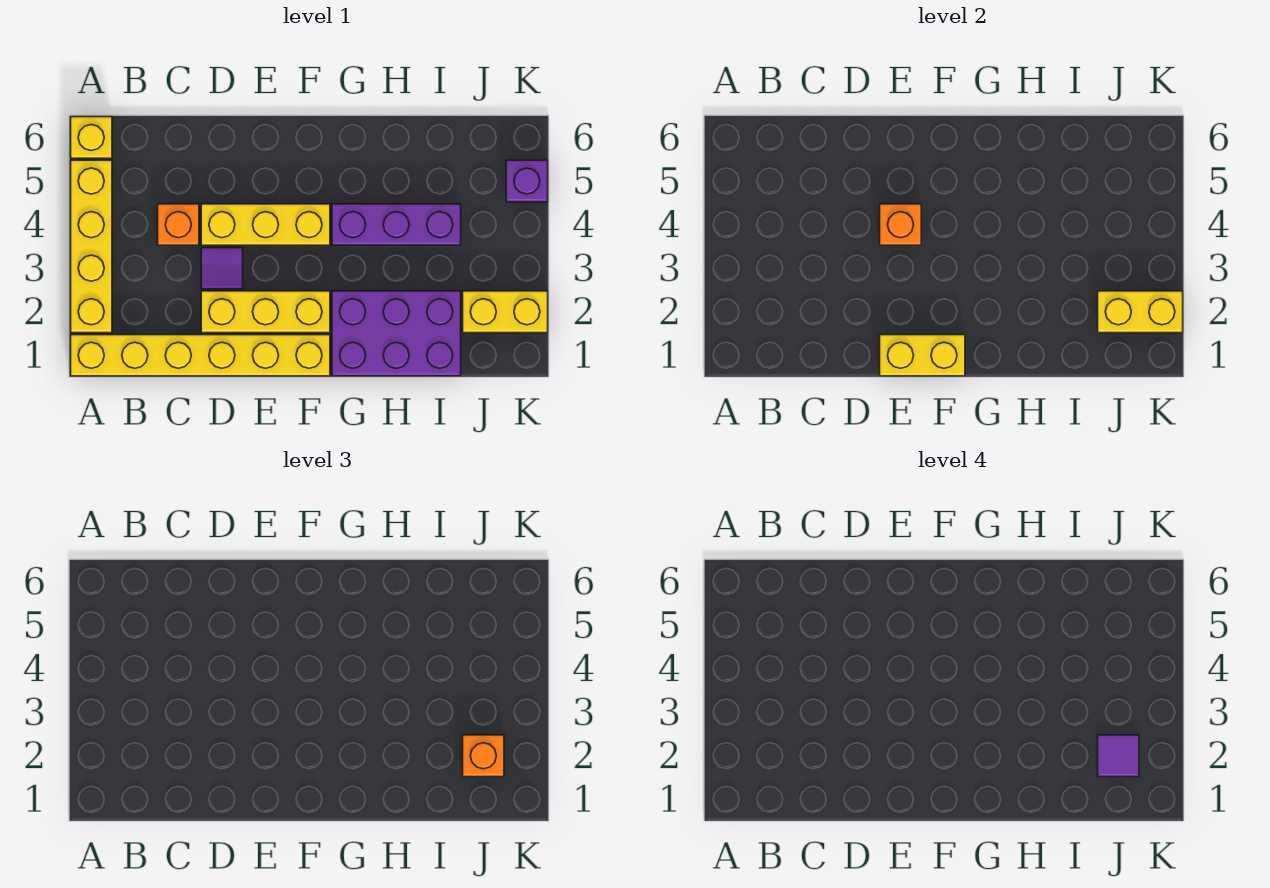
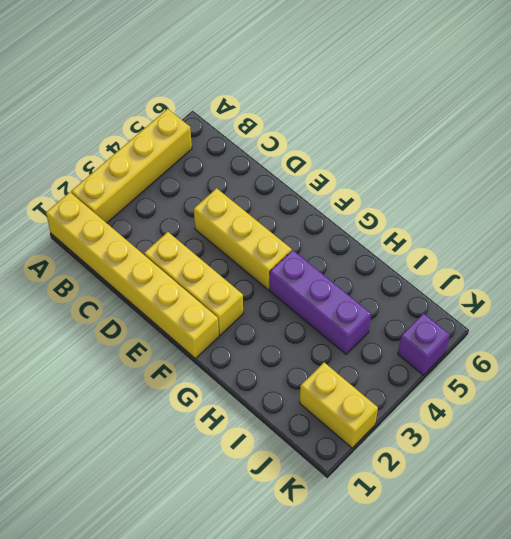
none -> yellow brick A6 level 1
none -> orange brick C4 level 1
none -> purple tile D3 level 1

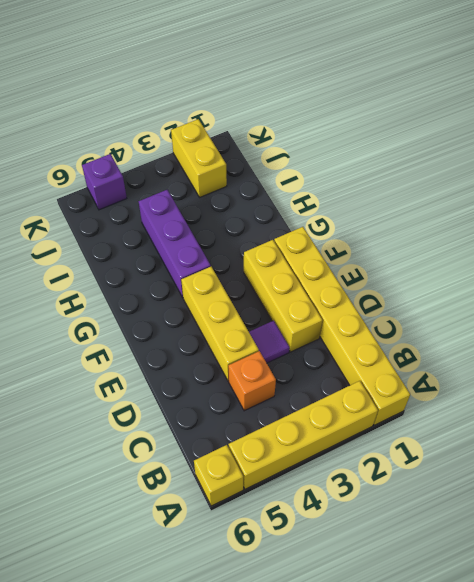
none -> purple brick G1:I2 level 1
none -> yellow brick E1:F1 level 2
none -> orange brick E4 level 2

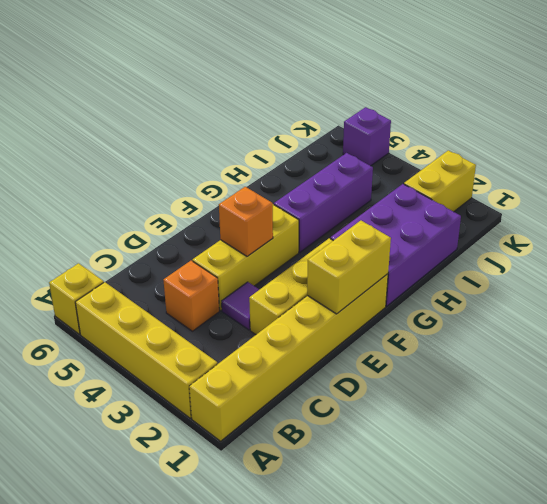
none -> yellow brick J2:K2 level 2
none -> orange brick J2 level 3
none -> purple tile J2 level 4

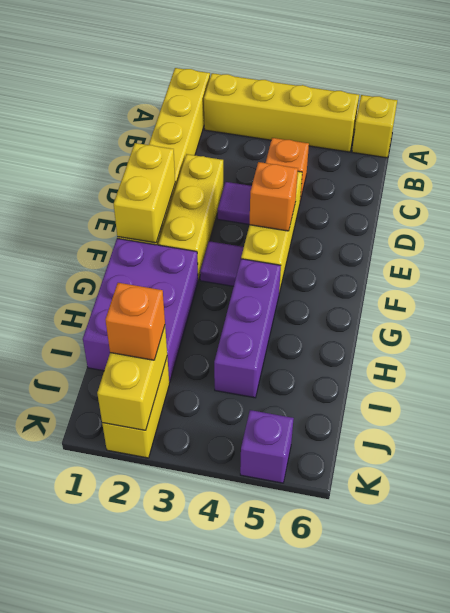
purple tile F3 level 1 -> purple tile J2 level 4

